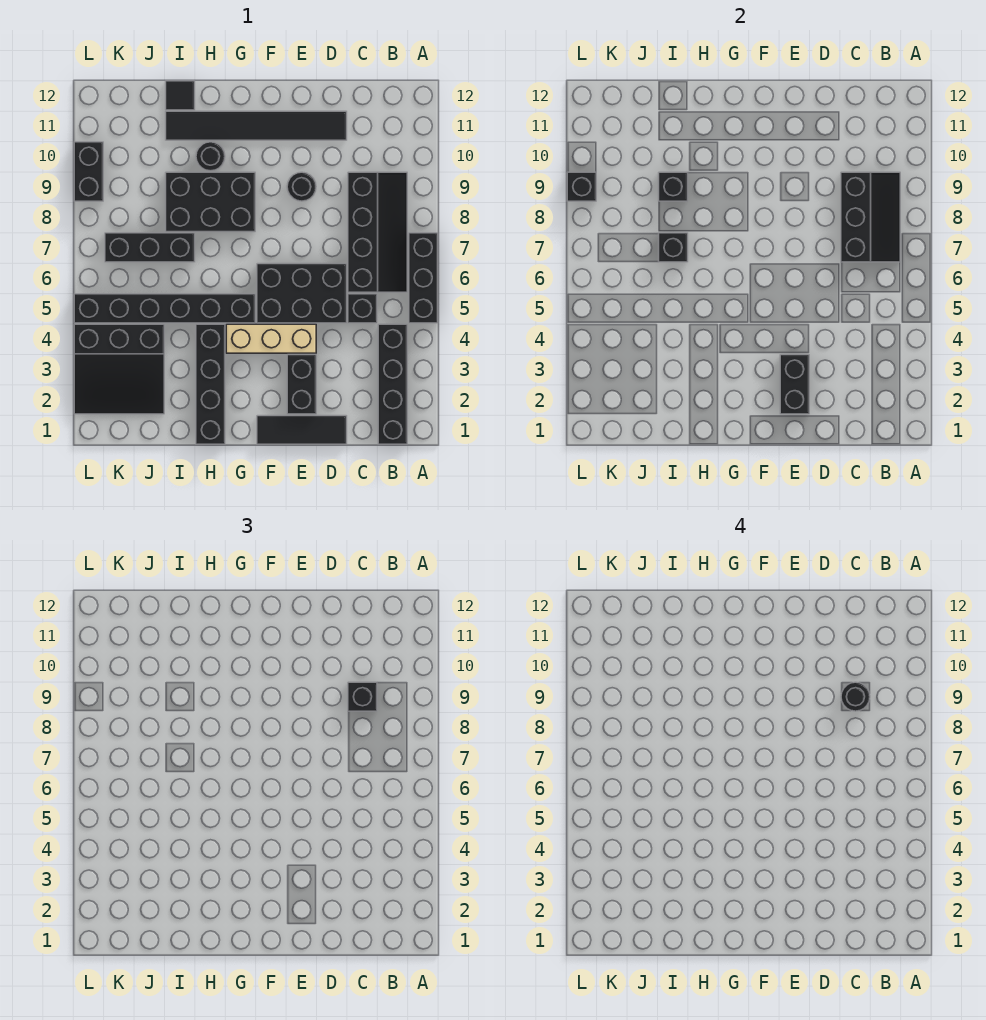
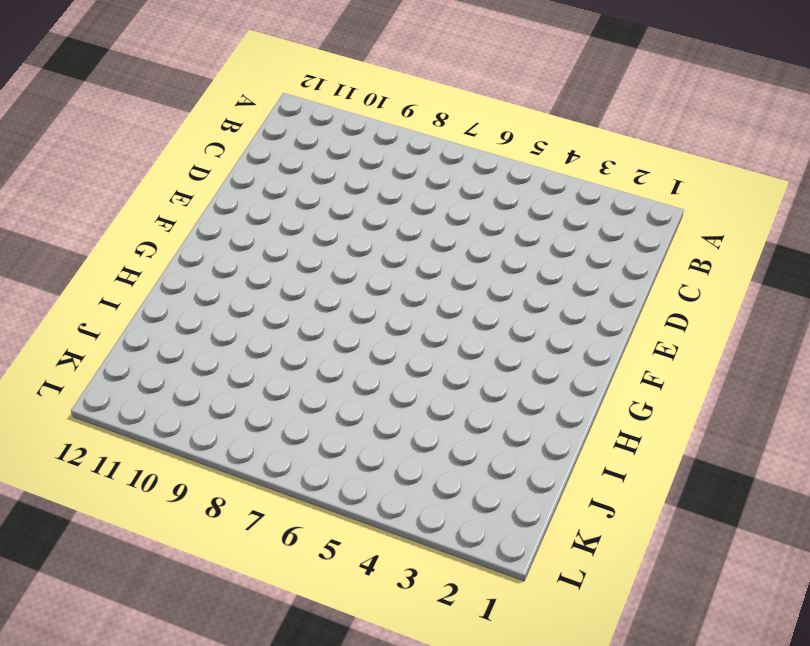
none -> black brick A5:A7 level 1
none -> black brick B1:B4 level 1
none -> black slope B6:C9 level 1 top C

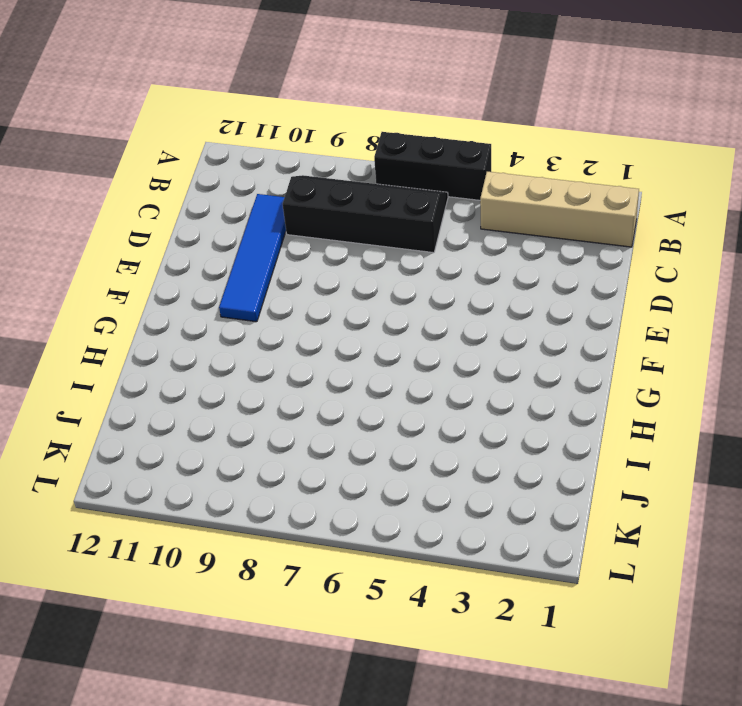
tan brick B1:B4 level 1 -> black brick B1:B4 level 1
blue tile C10:F10 level 1 -> none
none -> black brick C5 level 1
none -> black tile D1:F1 level 1
none -> black brick D5:F6 level 1

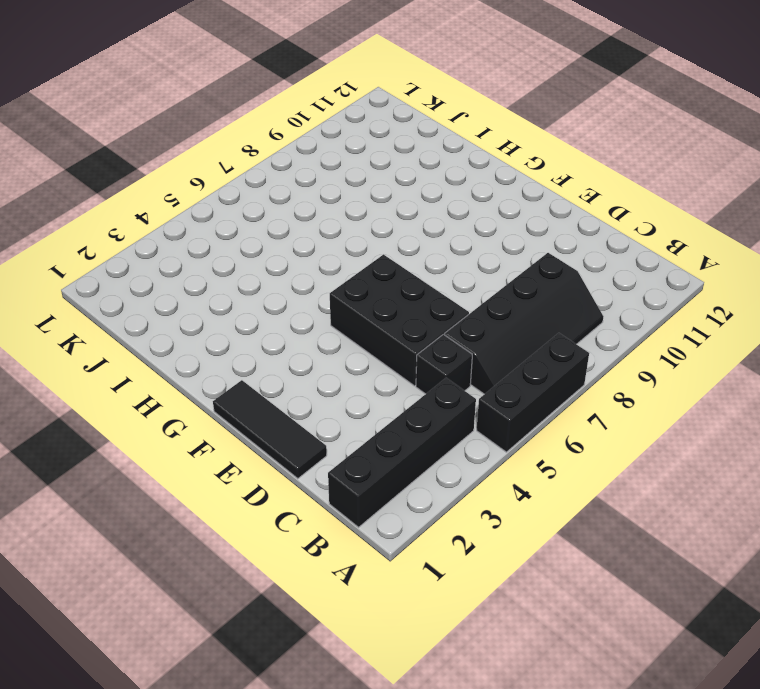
none -> black tile D11:I11 level 1
none -> black brick E2:E3 level 1
none -> tan brick E4:G4 level 1

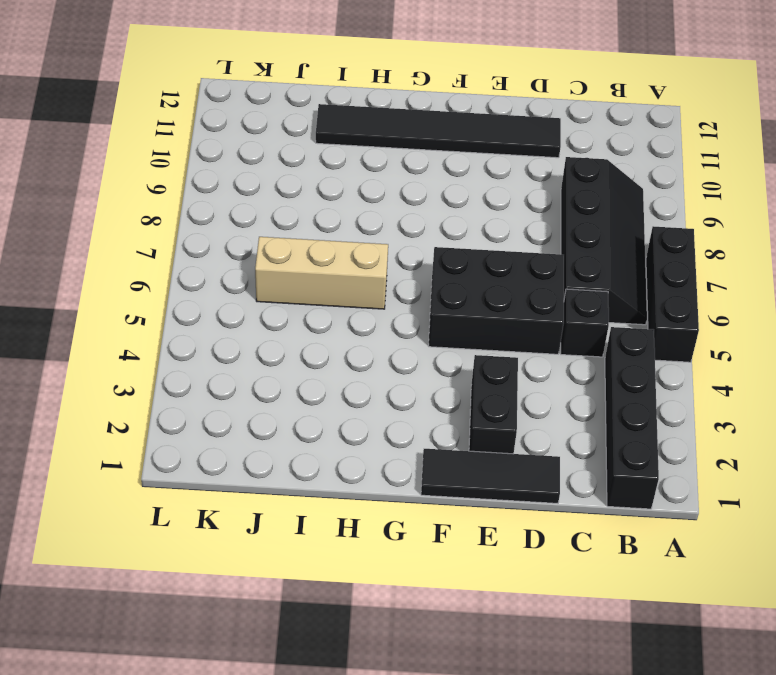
tan brick H6:J6 level 1 -> tan brick E4:G4 level 1
none -> black round brick E9 level 1
none -> black brick G5:L5 level 1
none -> black brick G8:I9 level 1

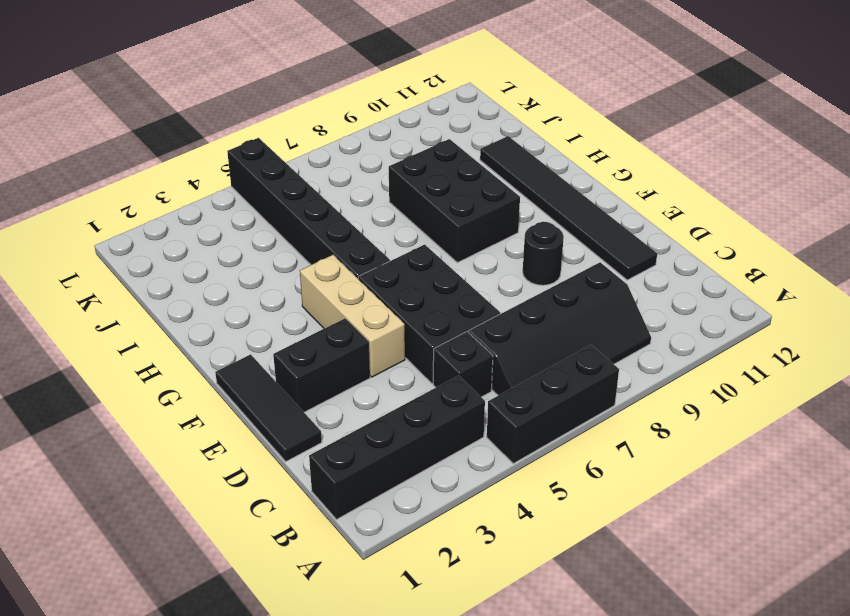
none -> black brick H1:H4 level 1
none -> black round brick H10 level 1
none -> black brick I7:K7 level 1

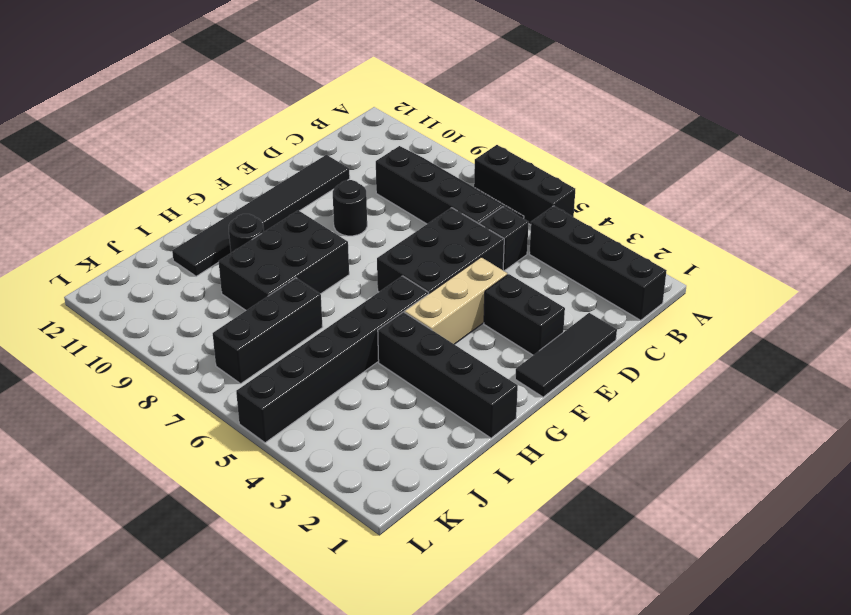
none -> black tile I12 level 1
none -> black slope J2:L4 level 1 top 4
none -> black brick L9:L10 level 1

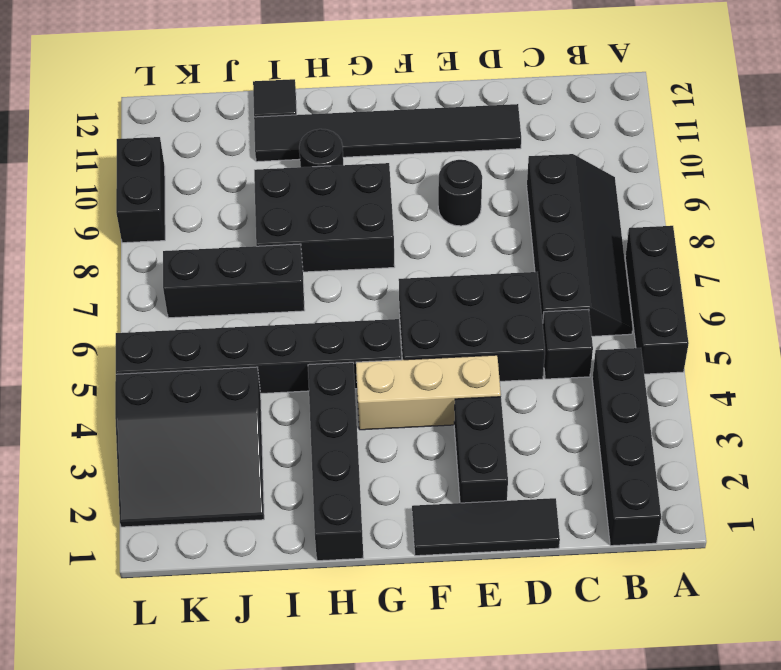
none -> black slope B7:C9 level 2 top C
none -> black brick E2:E3 level 2
none -> black brick I7 level 2

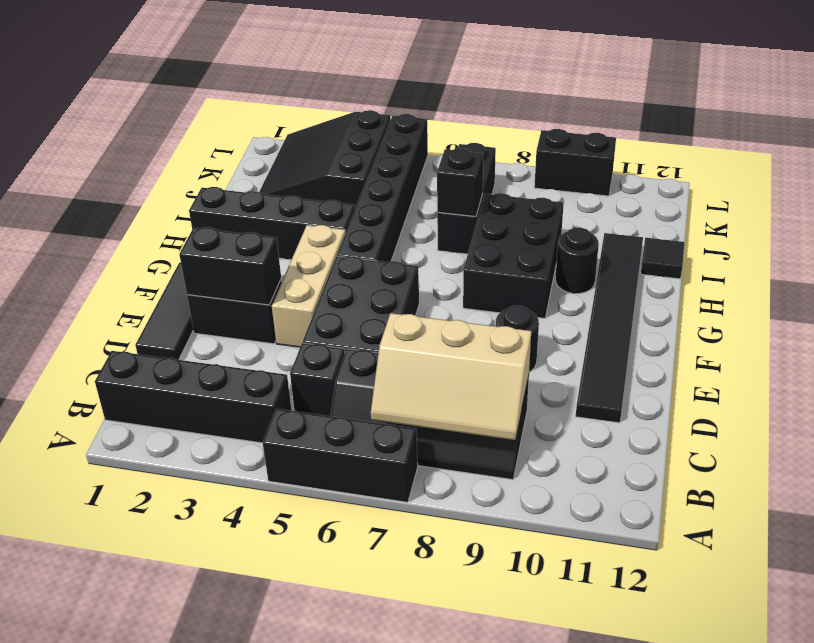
tan slope B7:C9 level 2 top C -> black slope B7:C9 level 2 top C
none -> black brick I9 level 2
none -> black brick L9 level 2
none -> black brick C9 level 3

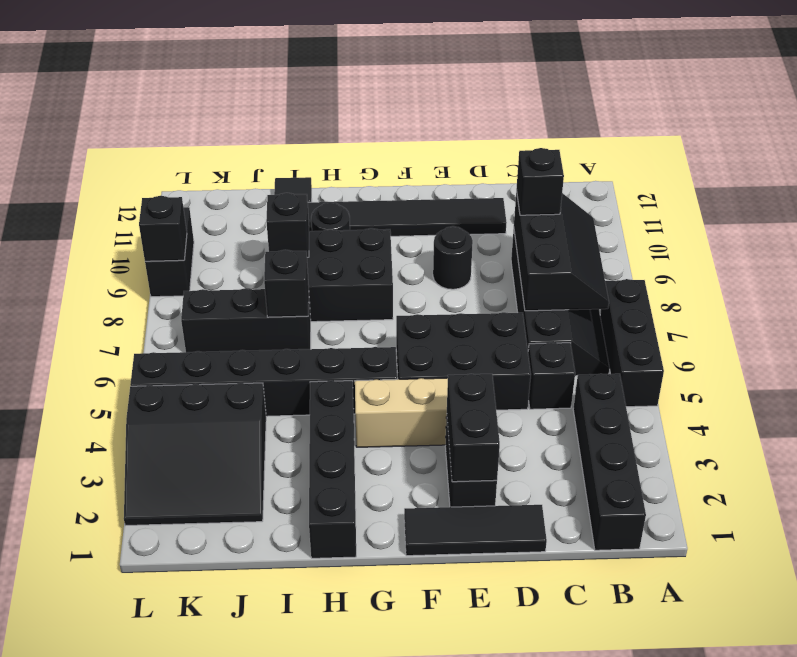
none -> black round brick C9 level 4

